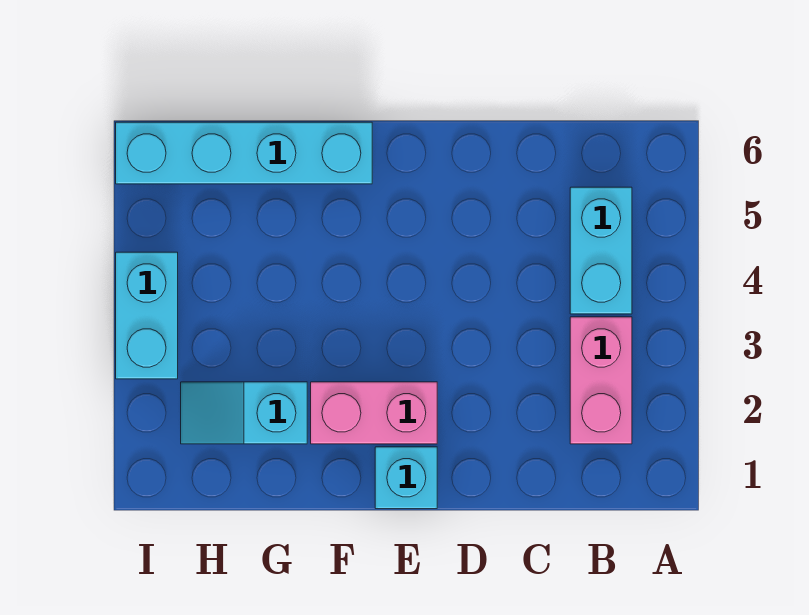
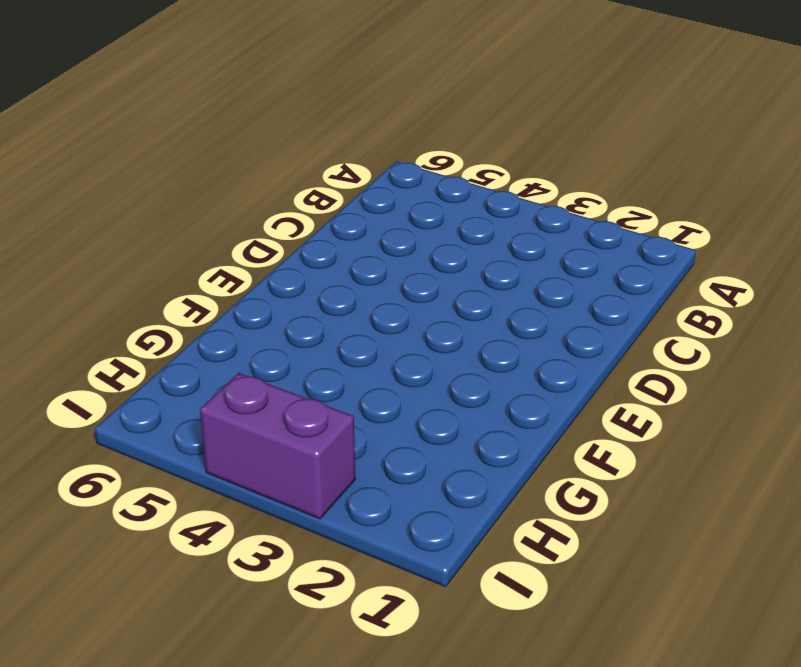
purple brick I3:I4 level 1 -> cyan brick I3:I4 level 1
none -> pink brick B2:B3 level 1
none -> cyan brick B4:B5 level 1

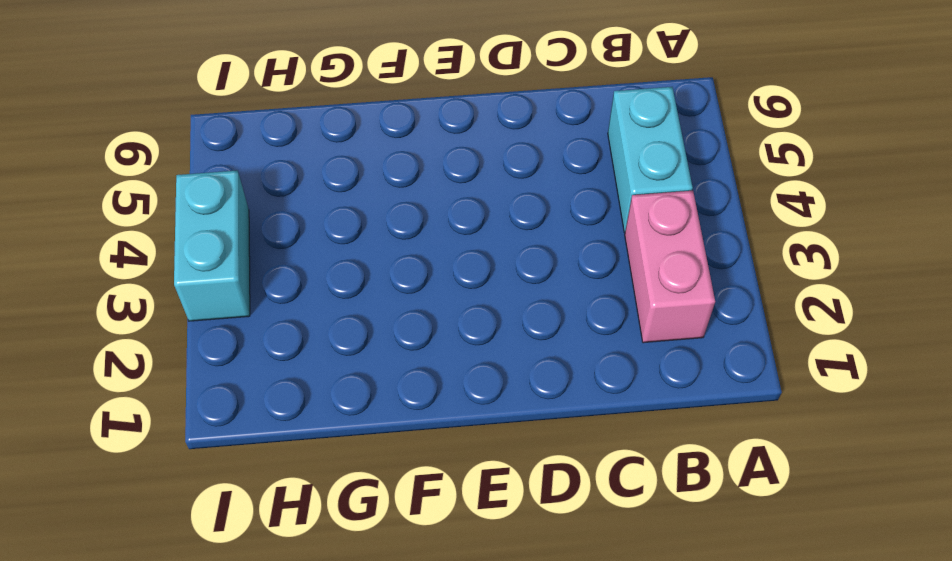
none -> cyan brick E1 level 1
none -> pink brick E2:F2 level 1

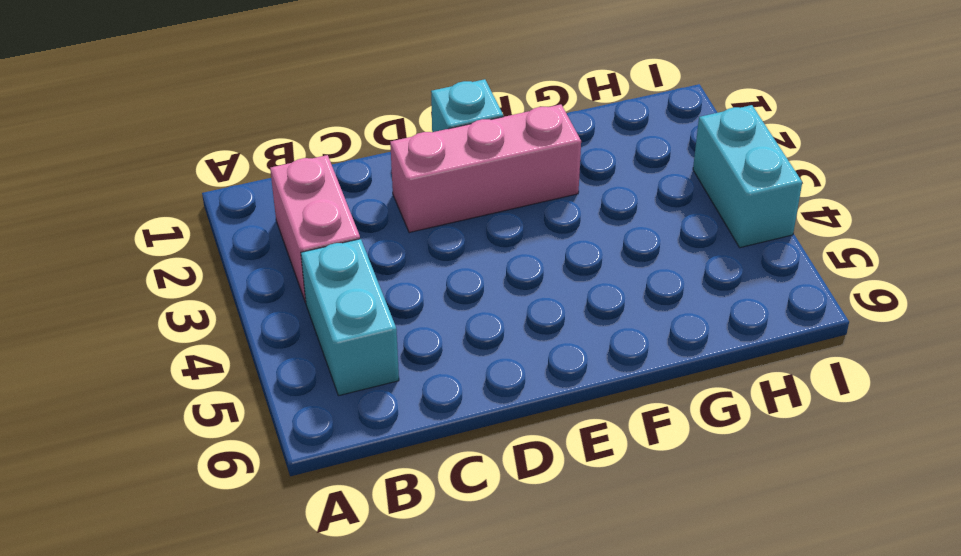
pink brick D2:F2 level 1 -> pink brick E2:F2 level 1
none -> cyan brick F6:I6 level 1
none -> cyan slope G2:H2 level 1 top G

